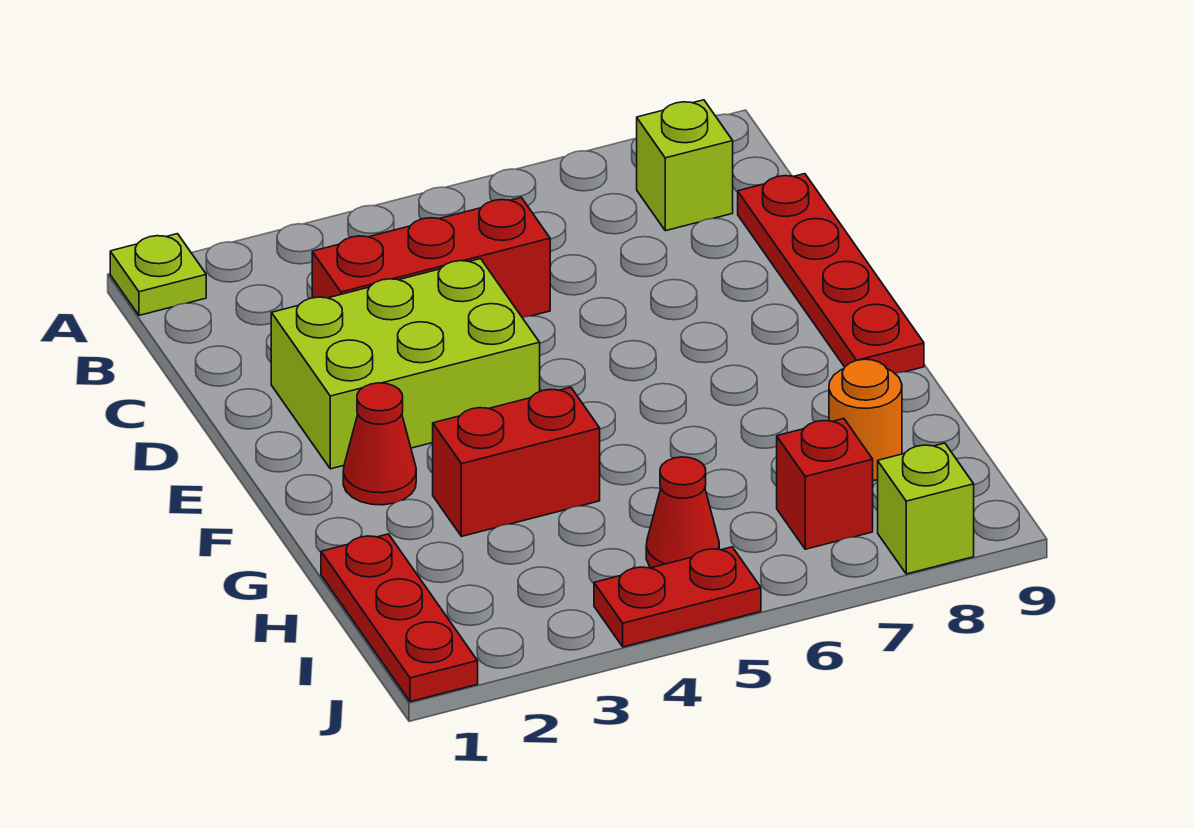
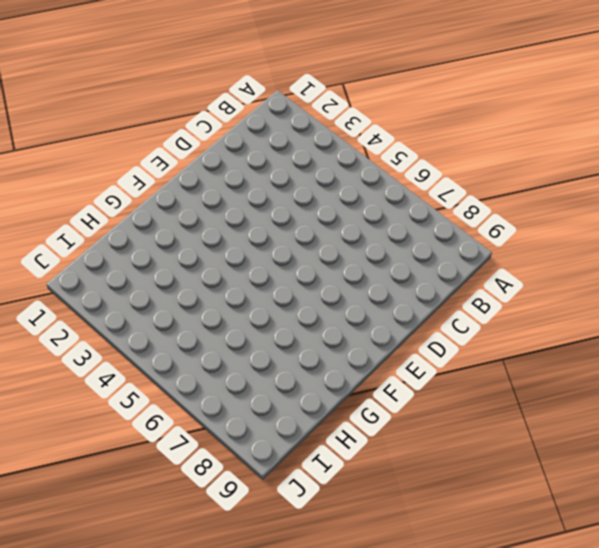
none -> lime plate A1 level 1
none -> lime brick B8 level 1
none -> red brick C3:C5 level 1

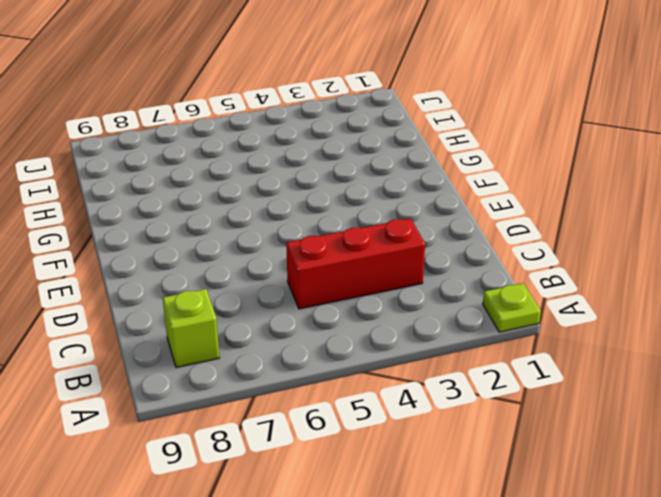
none -> red plate C9:F9 level 1
none -> lime brick D2:E4 level 1
none -> red cone F2 level 1

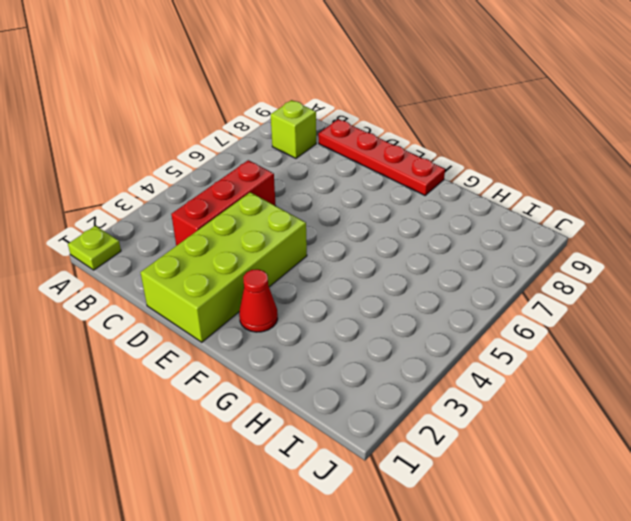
lime brick D1:E4 level 1 -> lime brick D2:E4 level 1
none -> red brick G3:G4 level 1
none -> red plate H1:J1 level 1
none -> orange round brick H8 level 1

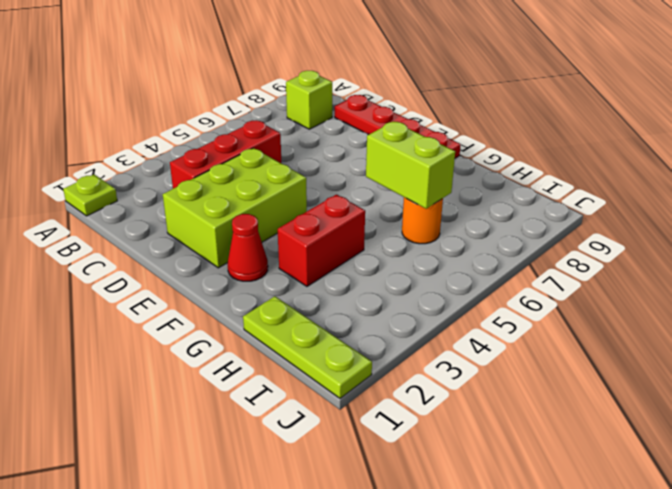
lime brick G6:H6 level 2 -> none
lime plate H1:J1 level 1 -> red plate H1:J1 level 1
orange round brick H6 level 1 -> orange round brick H8 level 1
none -> red cone I5 level 1
none -> red brick I7 level 1
none -> red plate J4:J5 level 1

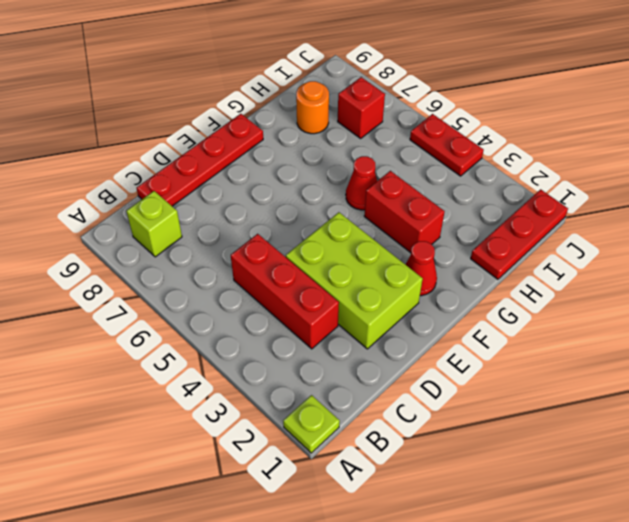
red cone G5 level 1 -> red cone I5 level 1
none -> lime brick J8 level 1

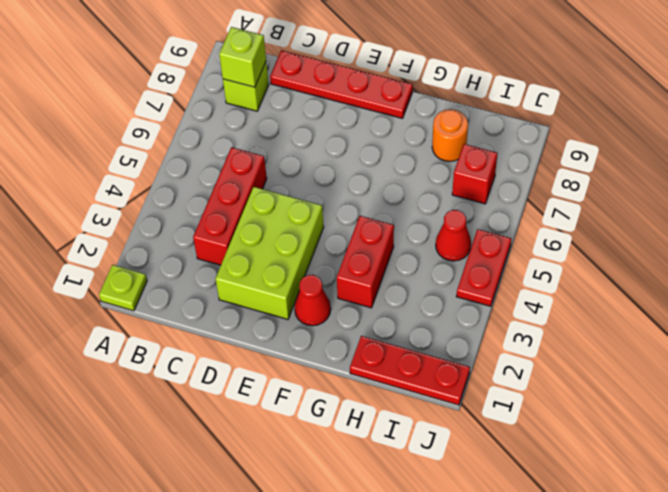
lime brick B8 level 2 -> lime brick J8 level 1

